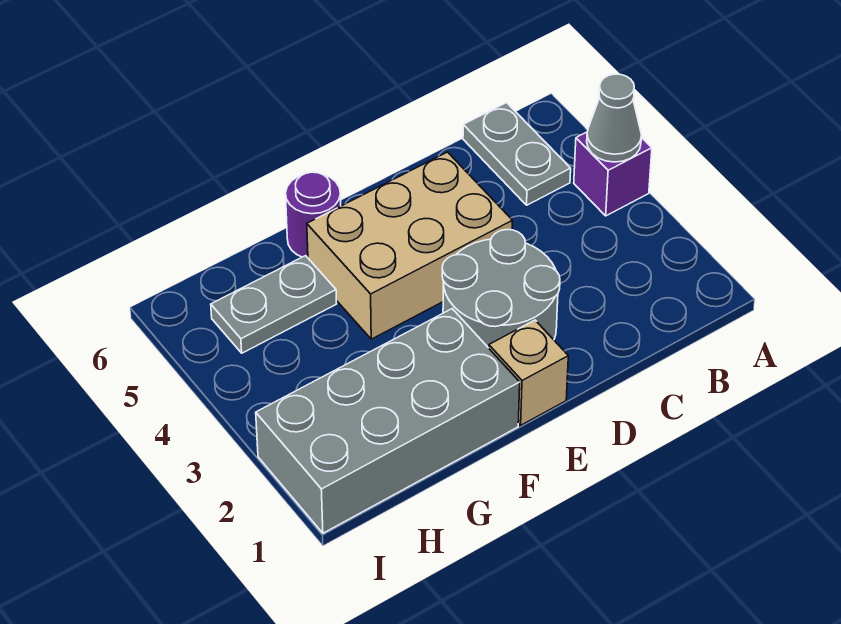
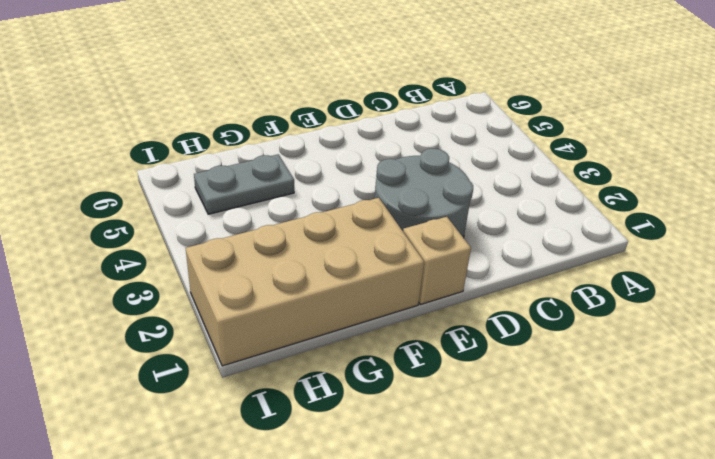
tan brick F1:I2 level 1 -> grey brick F1:I2 level 1
none -> purple brick A4 level 1
none -> grey plate B5:B6 level 1

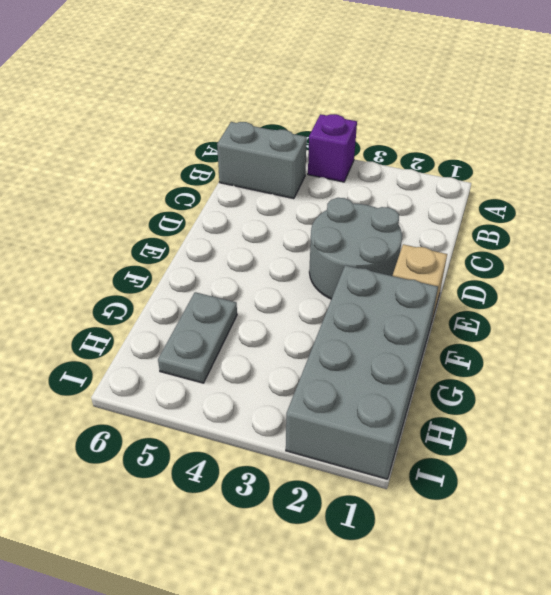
grey brick B5:B6 level 1 -> grey plate B5:B6 level 1
none -> tan brick D4:F5 level 1
none -> purple round brick F6 level 1

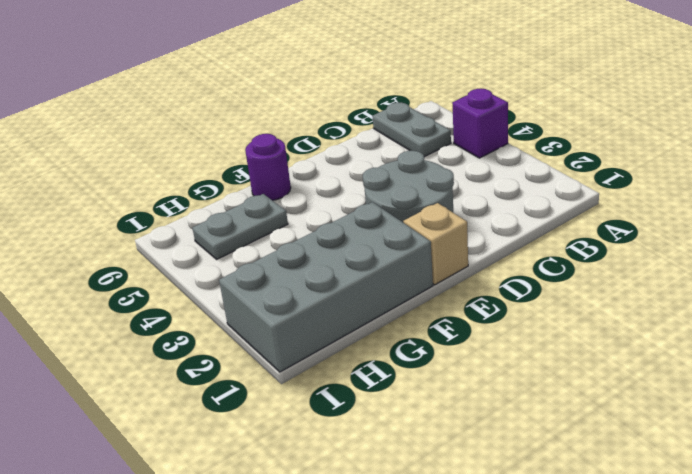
none -> tan brick D4:F5 level 1
none -> grey cone A4 level 2

